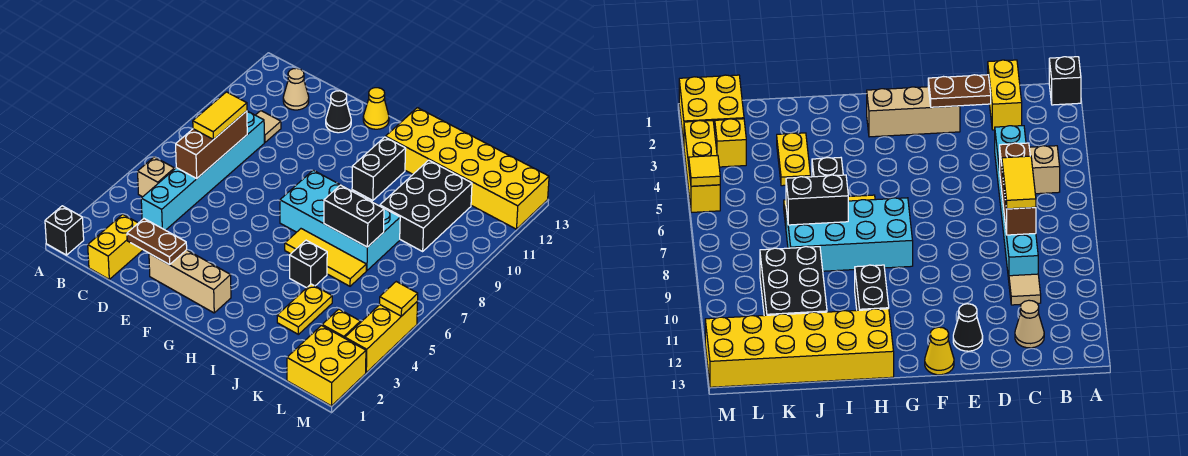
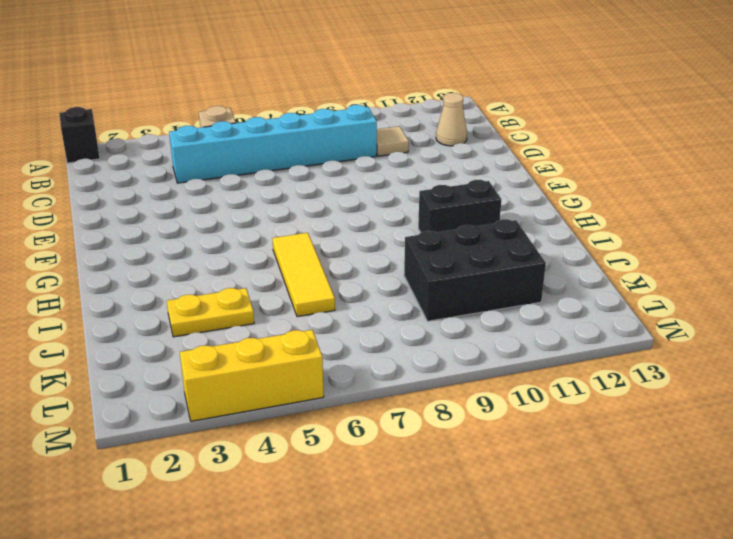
none -> yellow brick C1:C2 level 1
none -> tan brick E2:G2 level 1
none -> black cone E12 level 1

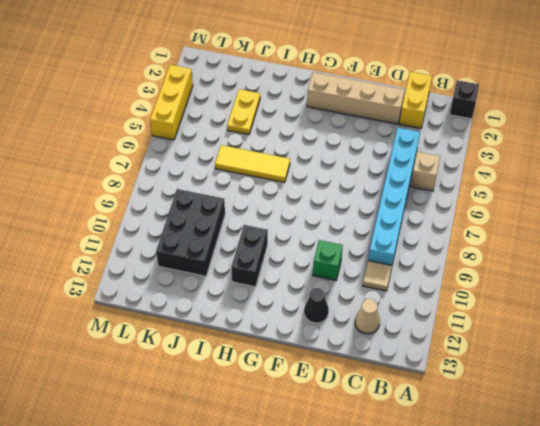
tan brick D2:G2 level 1 -> tan brick E2:G2 level 1
green brick E10 level 1 -> none
none -> yellow cone F13 level 1
none -> cyan brick G7:J8 level 1
none -> yellow brick H12:M13 level 1

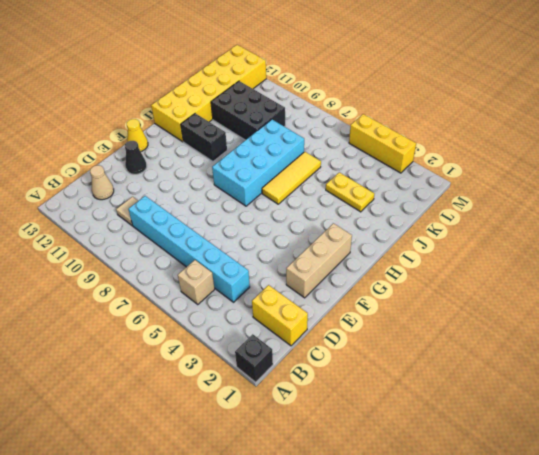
none -> black brick I5 level 1
none -> yellow brick L1:M2 level 1
none -> yellow brick L3 level 1

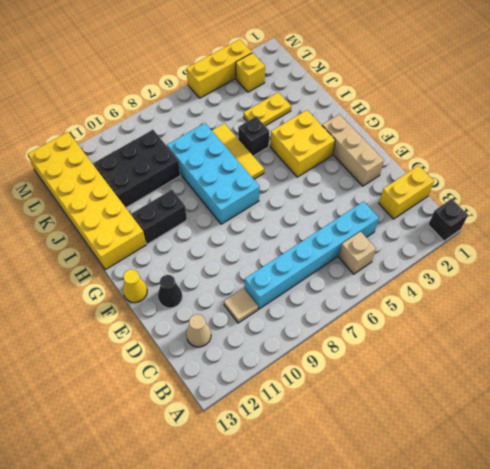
yellow brick G3:H4 level 1 -> yellow brick L1:M2 level 1
none -> brown brick C6:C8 level 2
none -> brown plate D2:E2 level 2
none -> black brick I7:J7 level 2

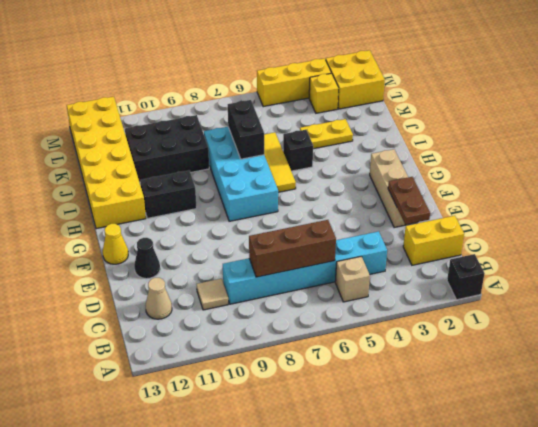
none -> yellow tile M5 level 2
none -> yellow tile C7:C8 level 3

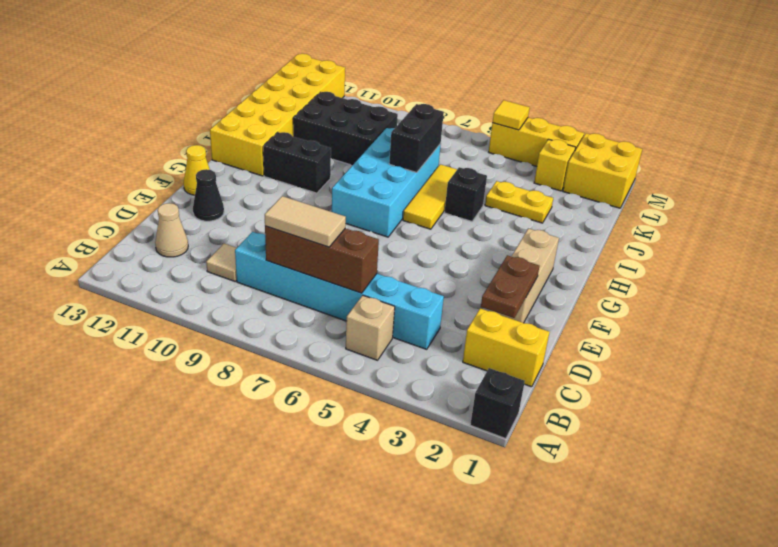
tan tile C7:C8 level 3 -> yellow tile C7:C8 level 3

